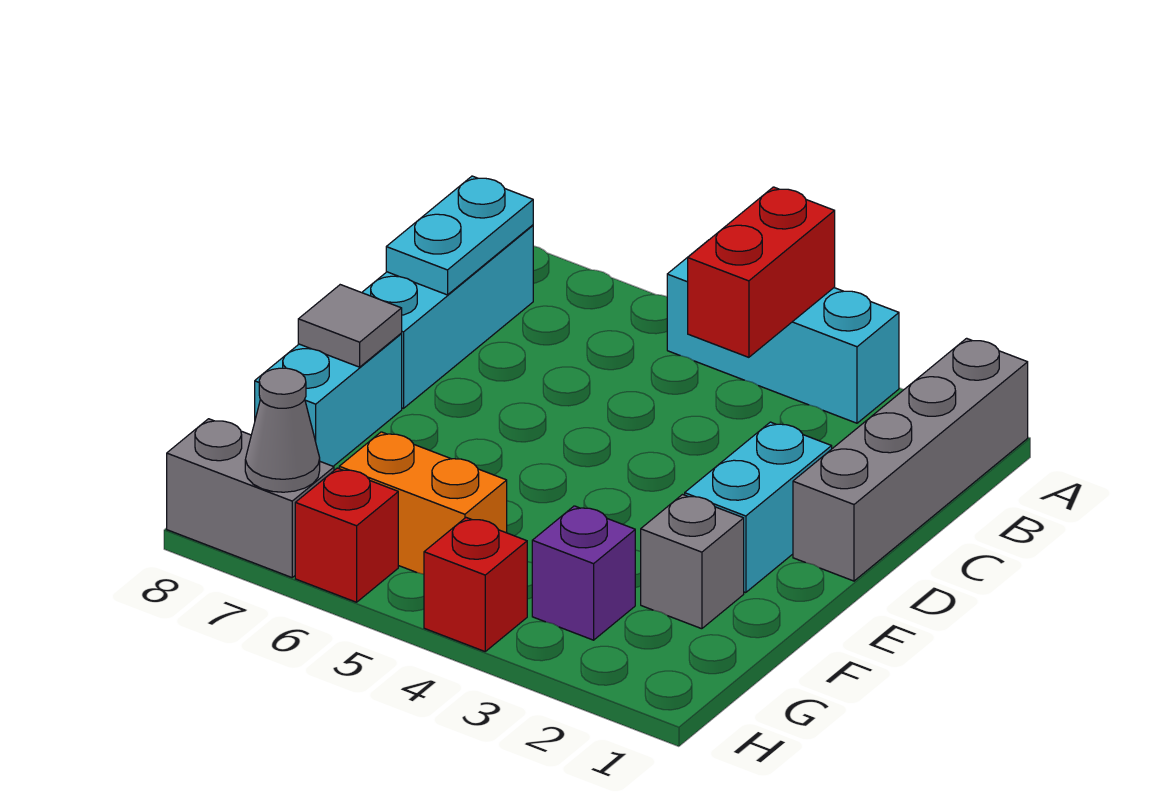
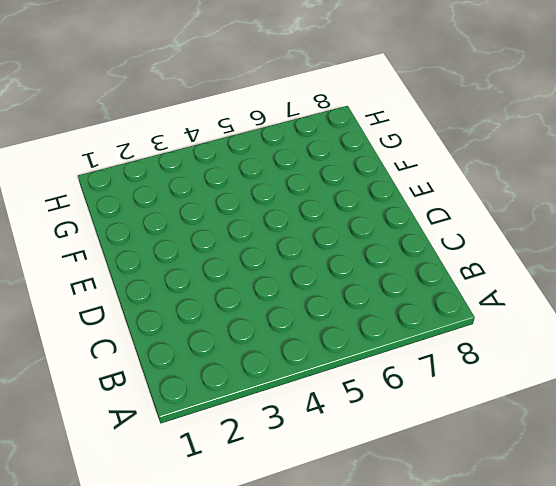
none -> grey brick A1:D1 level 1
none -> cyan brick A3:A5 level 1
none -> cyan brick B8:D8 level 1

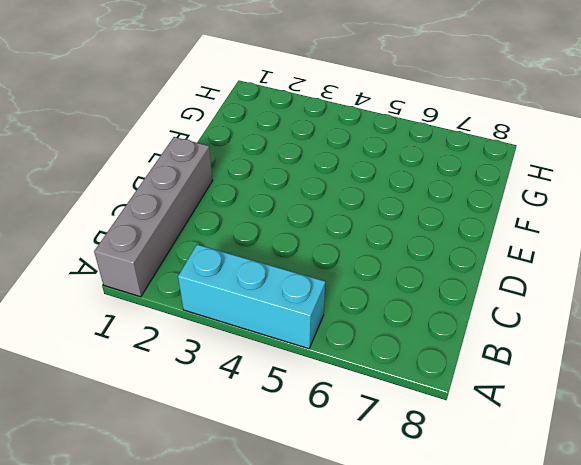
none -> cyan brick B8:D8 level 1
none -> cyan brick D2:E2 level 1
none -> cyan brick E8:F8 level 1

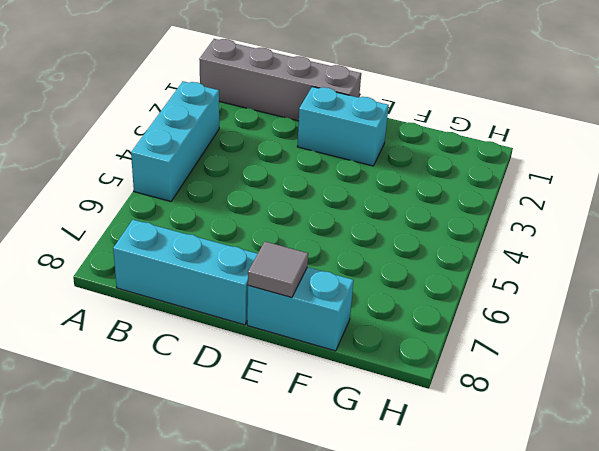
none -> grey brick F2 level 1
none -> purple brick G3 level 1
none -> orange brick G5:G6 level 1

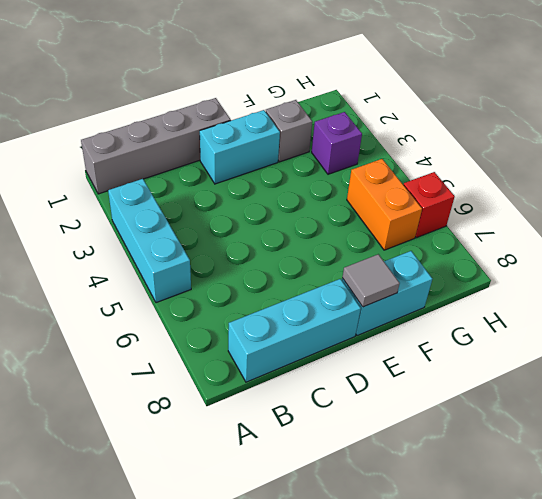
none -> red brick H4 level 1
none -> grey brick H7:H8 level 1
none -> red brick A4:B4 level 2

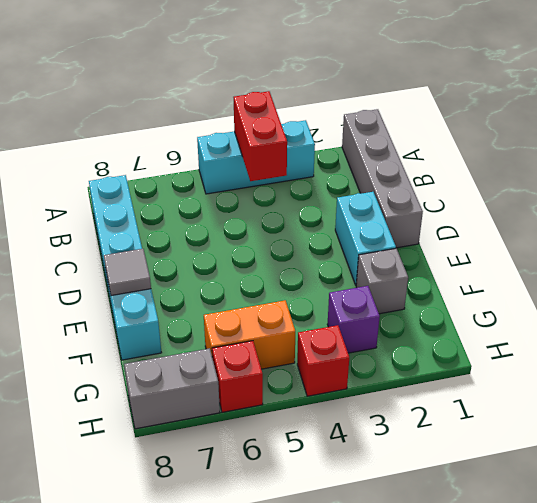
none -> cyan plate B8:C8 level 2
none -> grey cone H7 level 2

